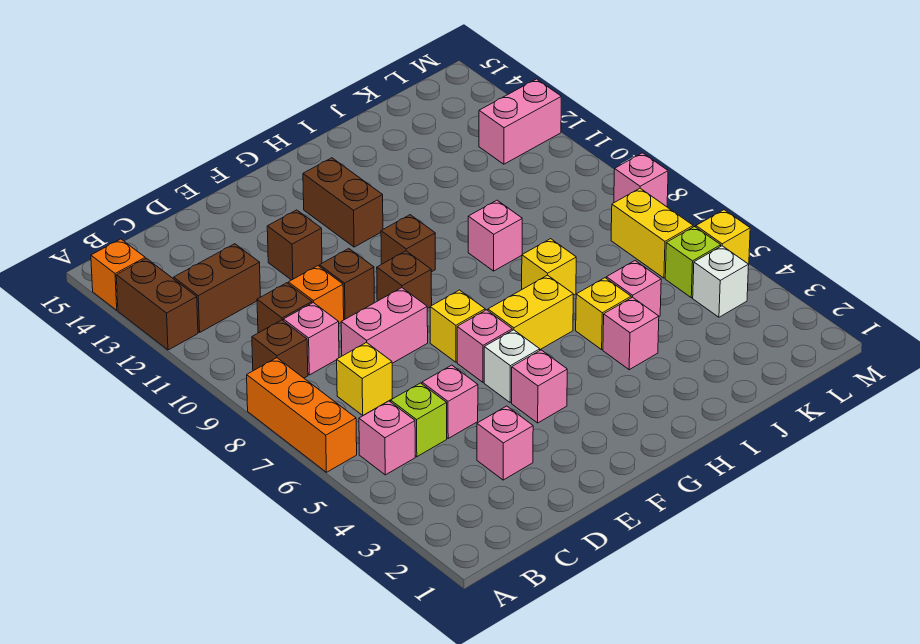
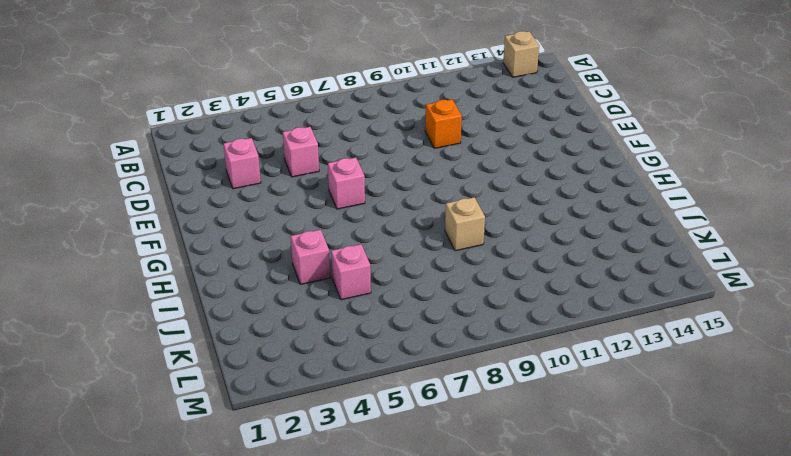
tan brick A14 level 1 -> orange brick A14 level 1
tan brick I9 level 1 -> pink brick I9 level 1
none -> orange brick A6:A8 level 1
none -> brown brick A12:A13 level 1
none -> pink brick B5 level 1
none -> brown brick B9 level 1

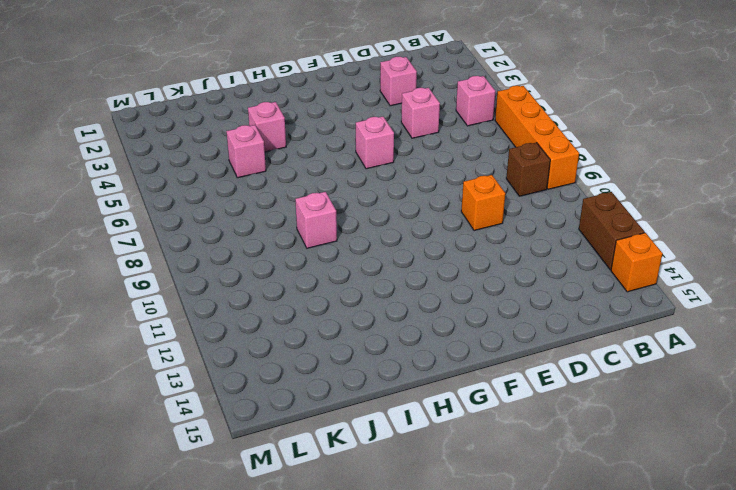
orange brick A6:A9 level 1 -> orange brick A6:A8 level 1
none -> brown brick B12:C12 level 1
none -> lime brick C5 level 1
none -> yellow brick C7 level 1
none -> pink brick C9 level 1

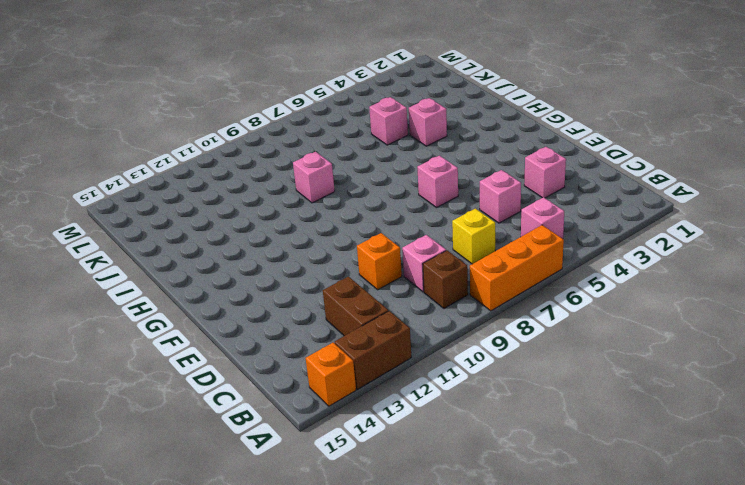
none -> lime brick C5 level 1
none -> brown brick C10 level 1
none -> pink brick D8:E8 level 1
none -> brown brick E10 level 1

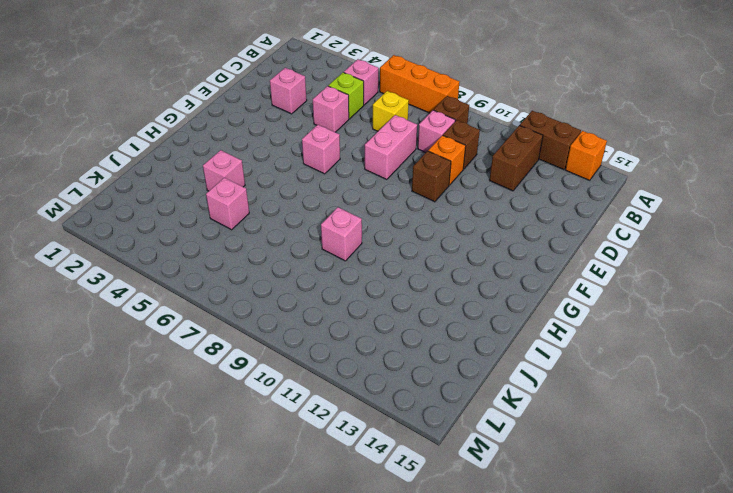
none -> brown brick E12 level 1
none -> pink brick F4 level 1
none -> white brick F5 level 1
none -> yellow brick F7 level 1

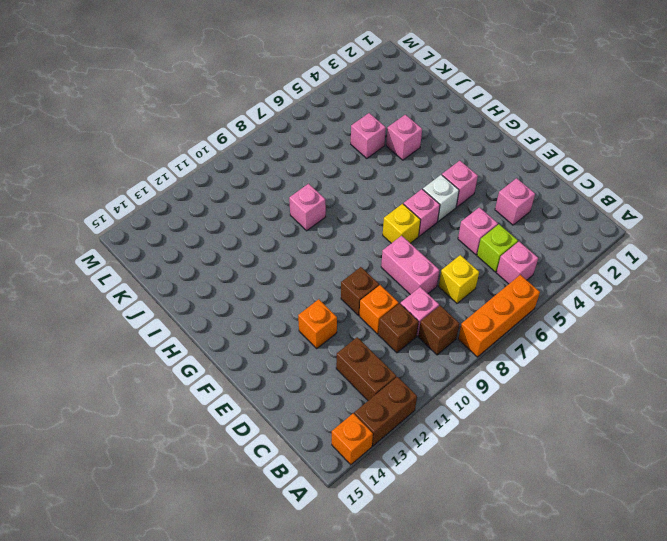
orange brick E12 level 1 -> brown brick E12 level 1
none -> brown brick F9 level 1
none -> yellow brick G6:H6 level 1
none -> brown brick G10 level 1
none -> brown brick G12:G13 level 1

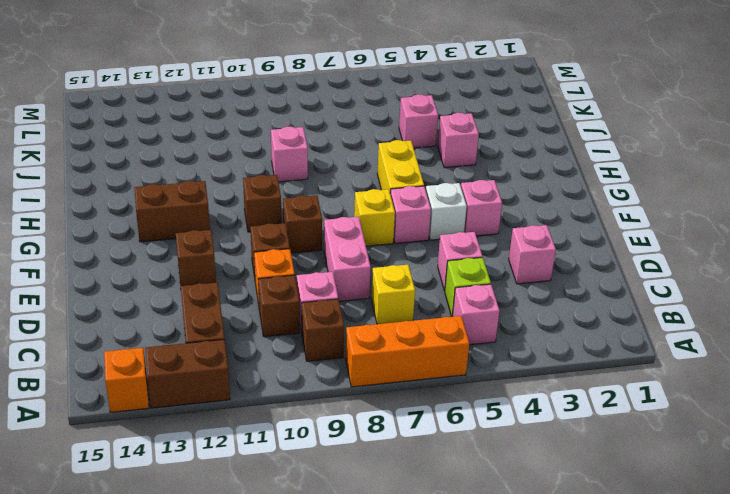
none -> yellow brick I5 level 1
none -> yellow brick I7 level 1
none -> white brick L4 level 1
none -> lime brick L5 level 1

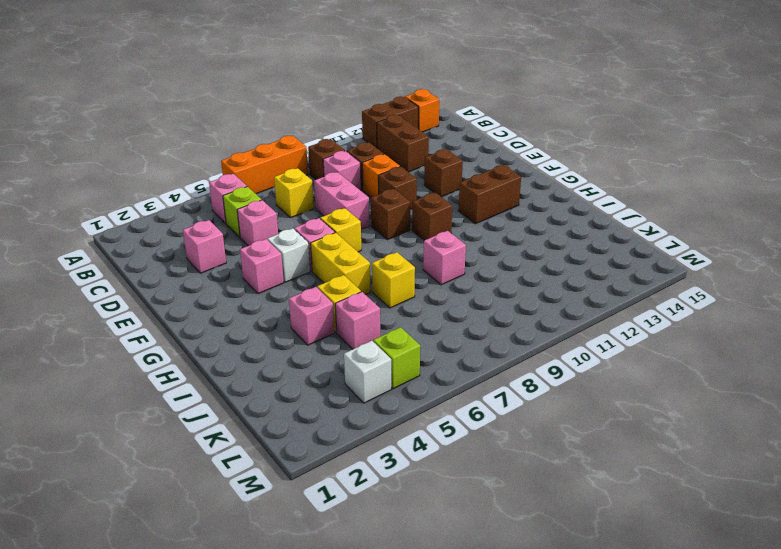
none -> yellow brick L6:L7 level 1
none -> pink brick L12:M12 level 1
none -> yellow brick M5 level 1
none -> pink brick M8 level 1

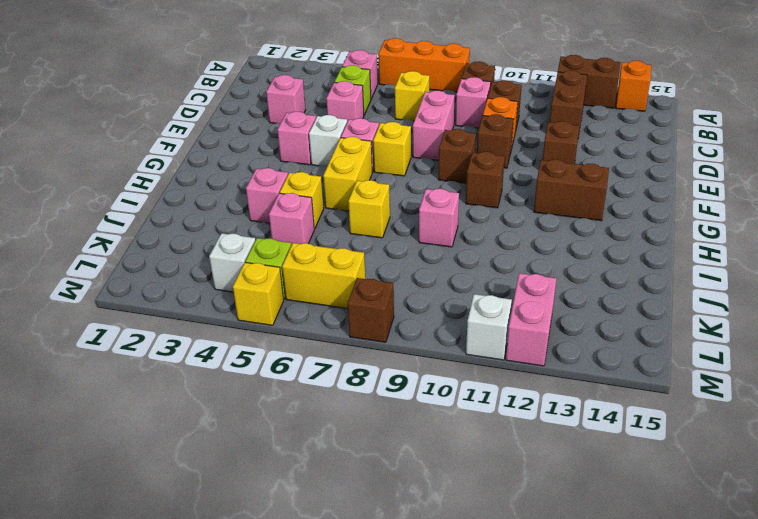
brown brick M8 level 1 -> pink brick M8 level 1
white brick M11 level 1 -> none

